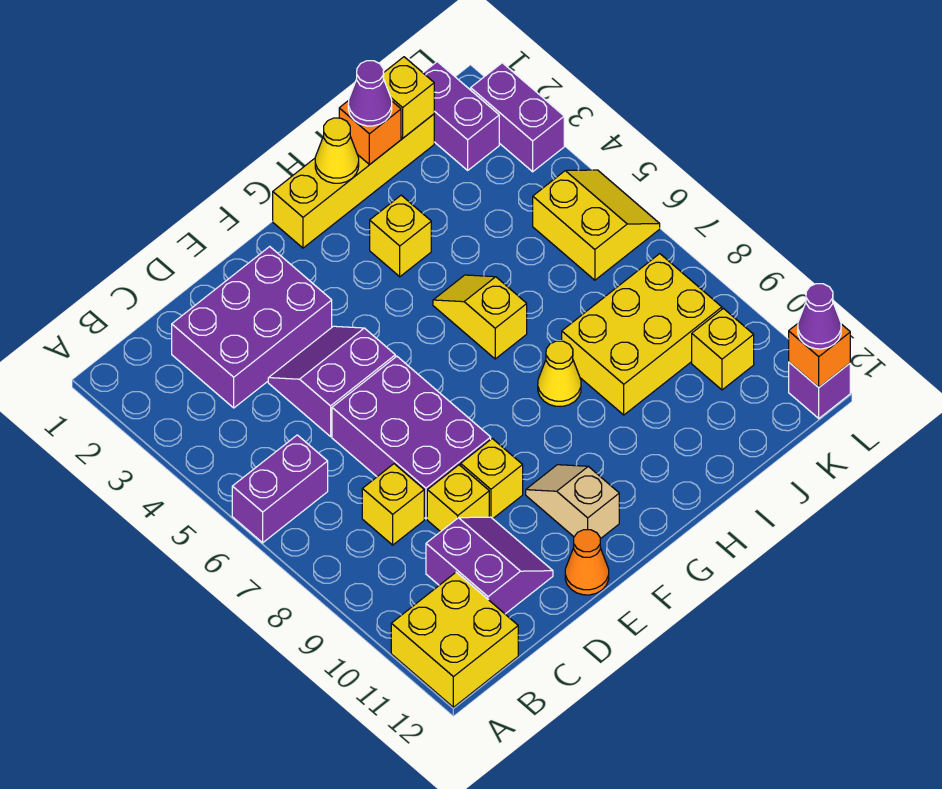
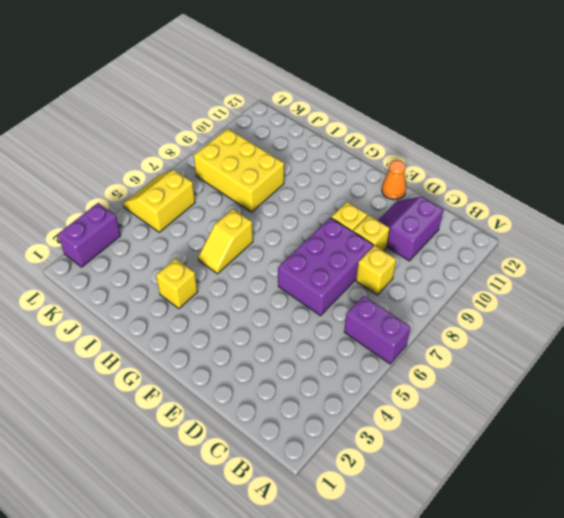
none -> yellow brick A11:B12 level 1
none -> purple brick C2:E3 level 1
none -> purple slope D4:E5 level 1 top 5

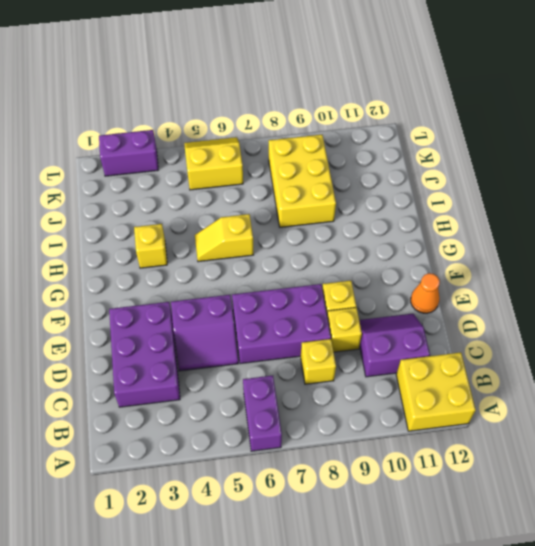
purple slope D4:E5 level 1 top E -> purple slope D4:E5 level 1 top 5
none -> tan slope F10:F11 level 1 top 11
none -> yellow brick G1:J1 level 1
none -> yellow cone H8 level 1

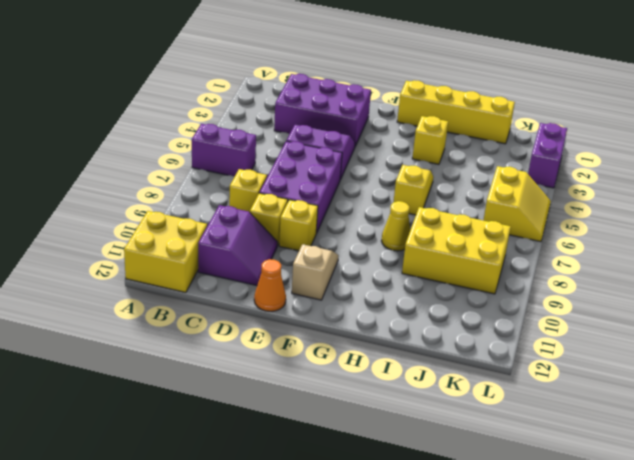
none -> purple brick K1:K2 level 1
none -> yellow brick K10 level 1
none -> purple brick L12 level 1

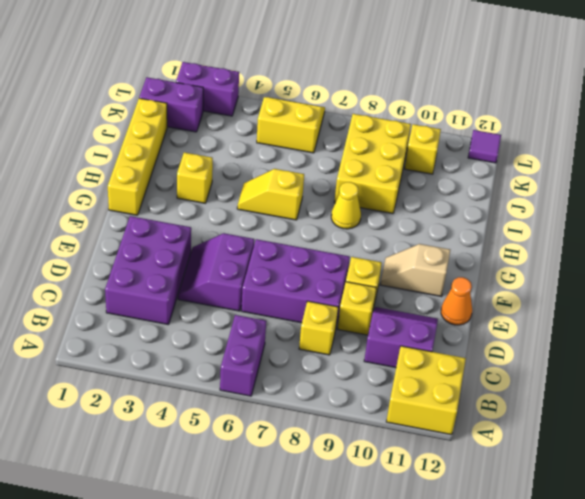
purple tile L12 level 1 -> purple brick L12 level 1
none -> yellow cone H1 level 2
none -> orange brick I1 level 2
none -> yellow brick J1 level 2

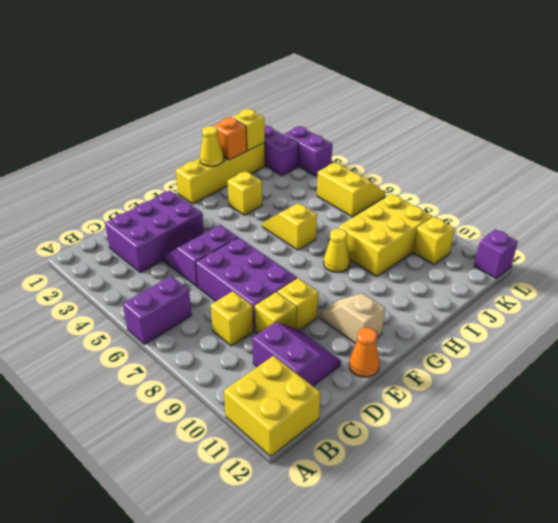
none -> orange brick L12 level 2
none -> purple cone I1 level 3
none -> purple cone L12 level 3

